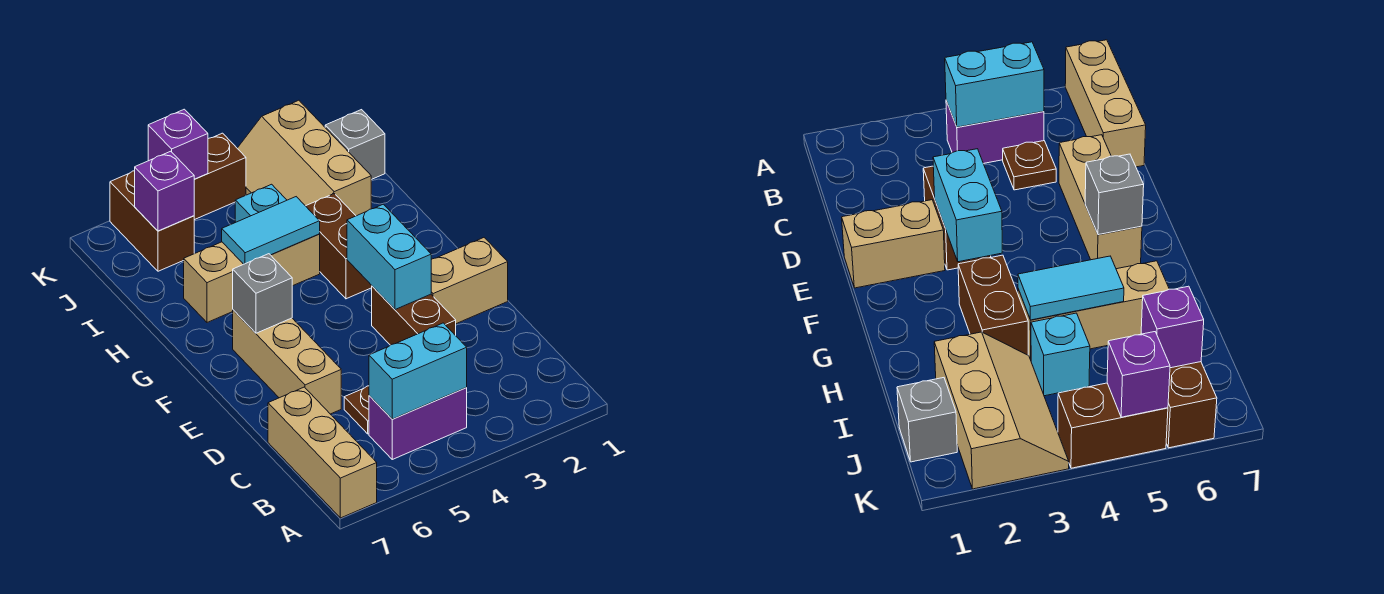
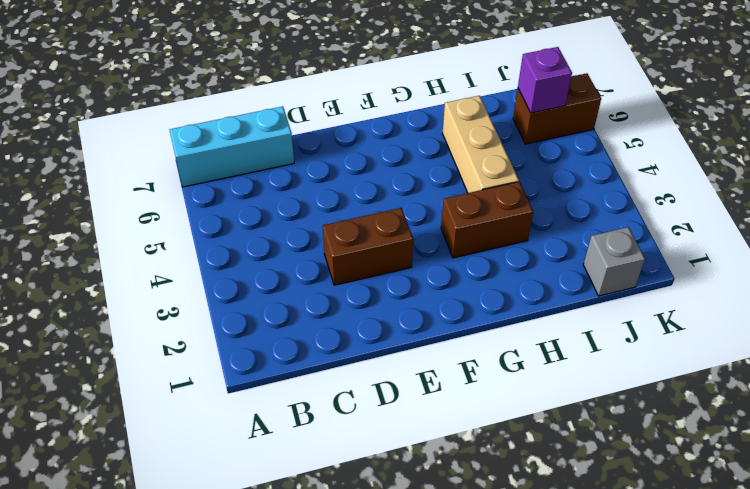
cyan brick A7:C7 level 1 -> tan brick A7:C7 level 1
none -> purple brick B4:B5 level 1
none -> brown plate C5 level 1
none -> tan brick D6:F6 level 1

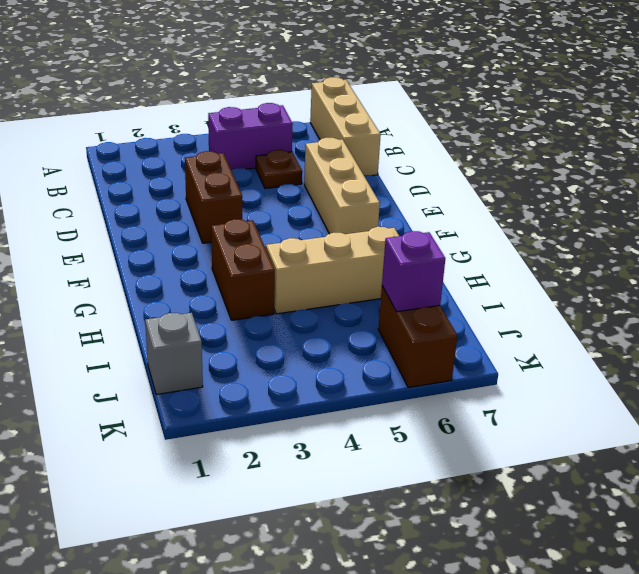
none -> tan brick E1:E2 level 1
none -> tan slope I2:K3 level 1 top 2
none -> cyan brick I4 level 1

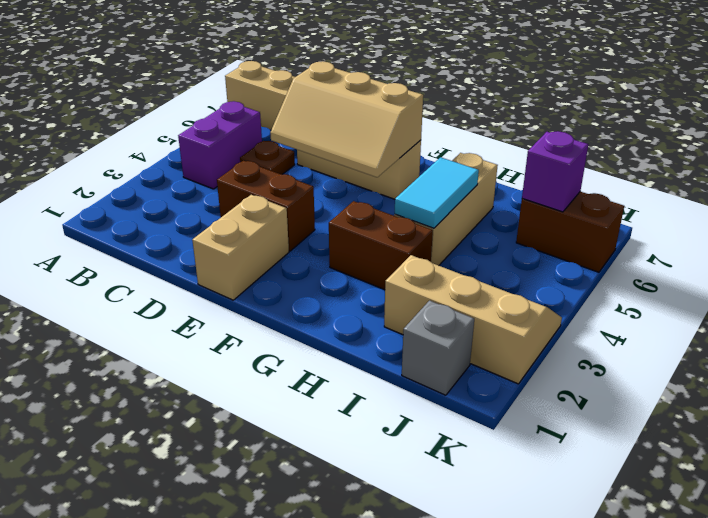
tan slope D5:F6 level 2 top 6 -> grey brick F6 level 2
none -> cyan brick I4 level 1
none -> brown brick K4:K5 level 1
none -> cyan brick B4:B5 level 2

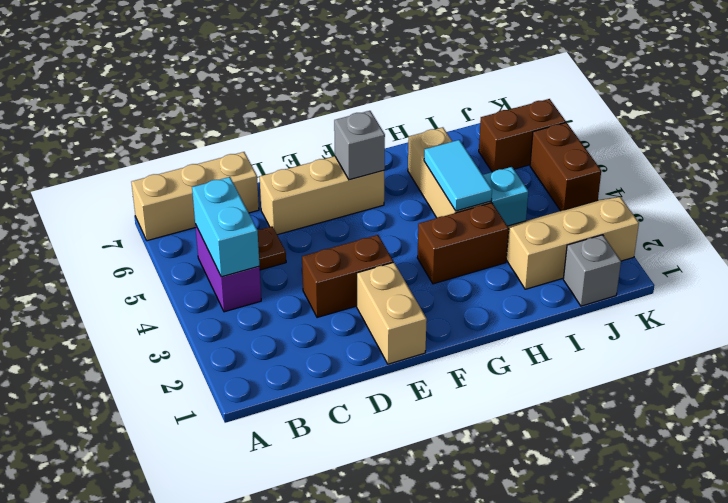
none -> cyan brick E3:F3 level 2
none -> purple brick J6 level 2
none -> purple brick K5 level 2

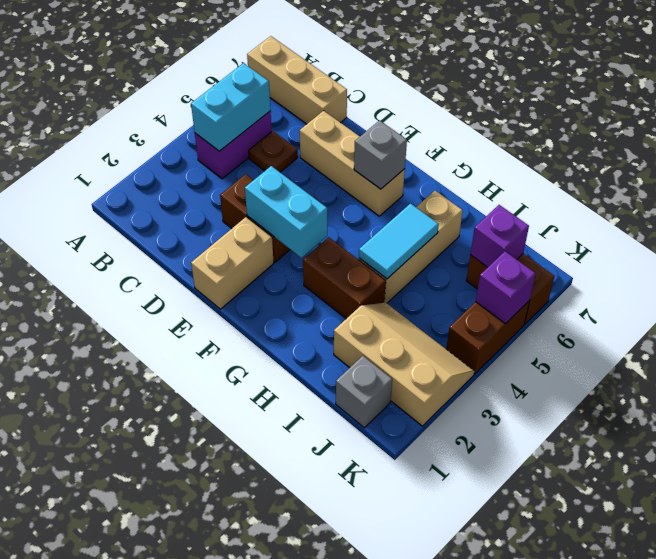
none -> cyan brick I4 level 1

